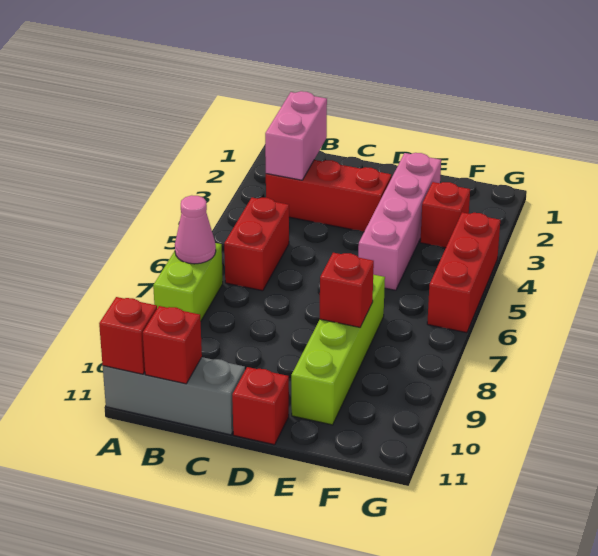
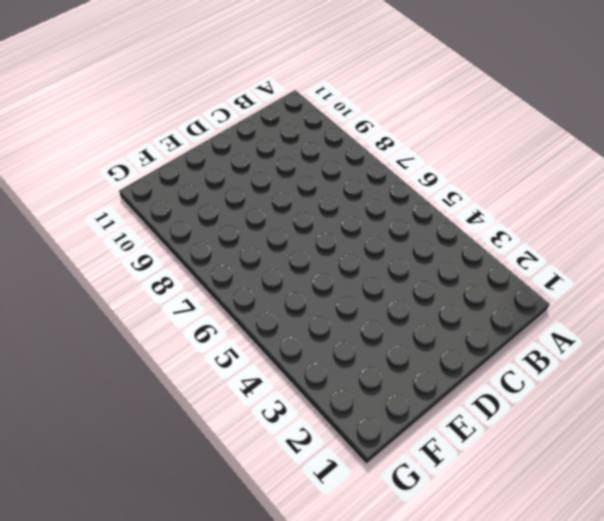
none -> lime brick A7:A8 level 1
none -> grey brick A11:C11 level 1
none -> red brick B3:D3 level 1

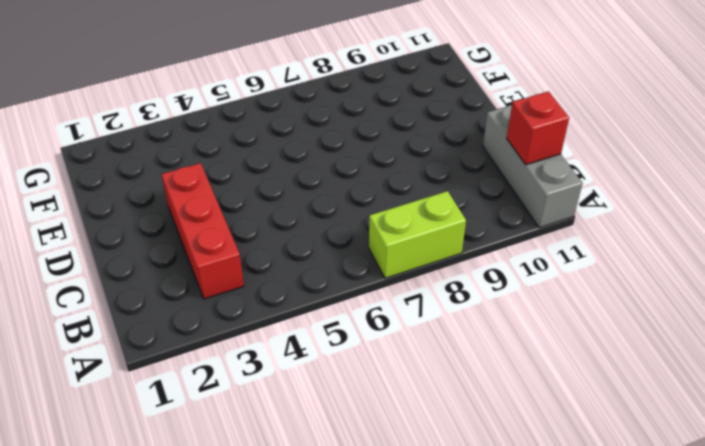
none -> red brick B5:B6 level 1
none -> red brick D11 level 1
none -> pink brick E2:E5 level 1

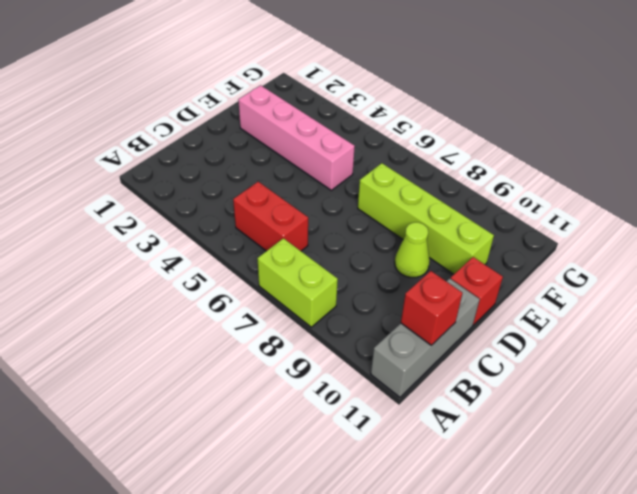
lime cone D9 level 1 -> none
none -> red brick B3:D3 level 1
none -> red brick F3 level 1
none -> red brick G4:G6 level 1

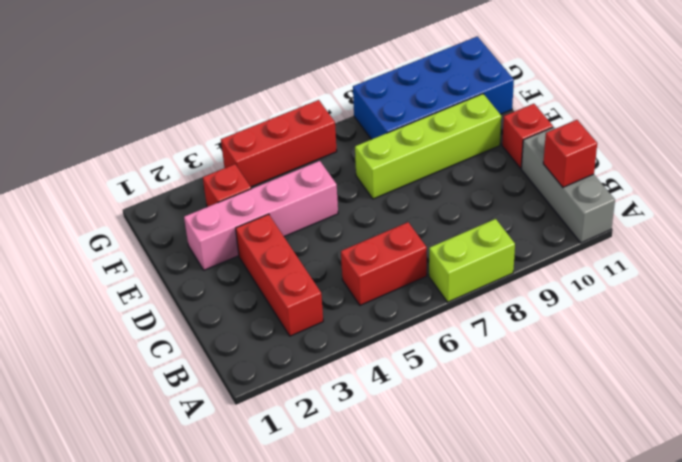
blue brick F8:G11 level 1 -> none
none -> pink cone A7 level 2
none -> red brick A11 level 2
none -> pink brick B2:B3 level 2

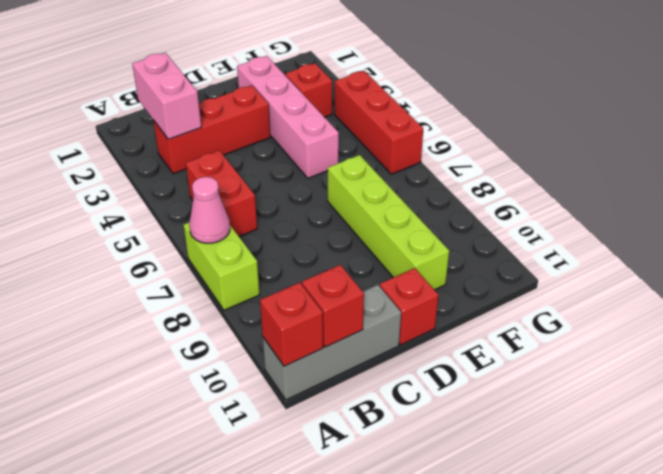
none -> red brick E8 level 2

